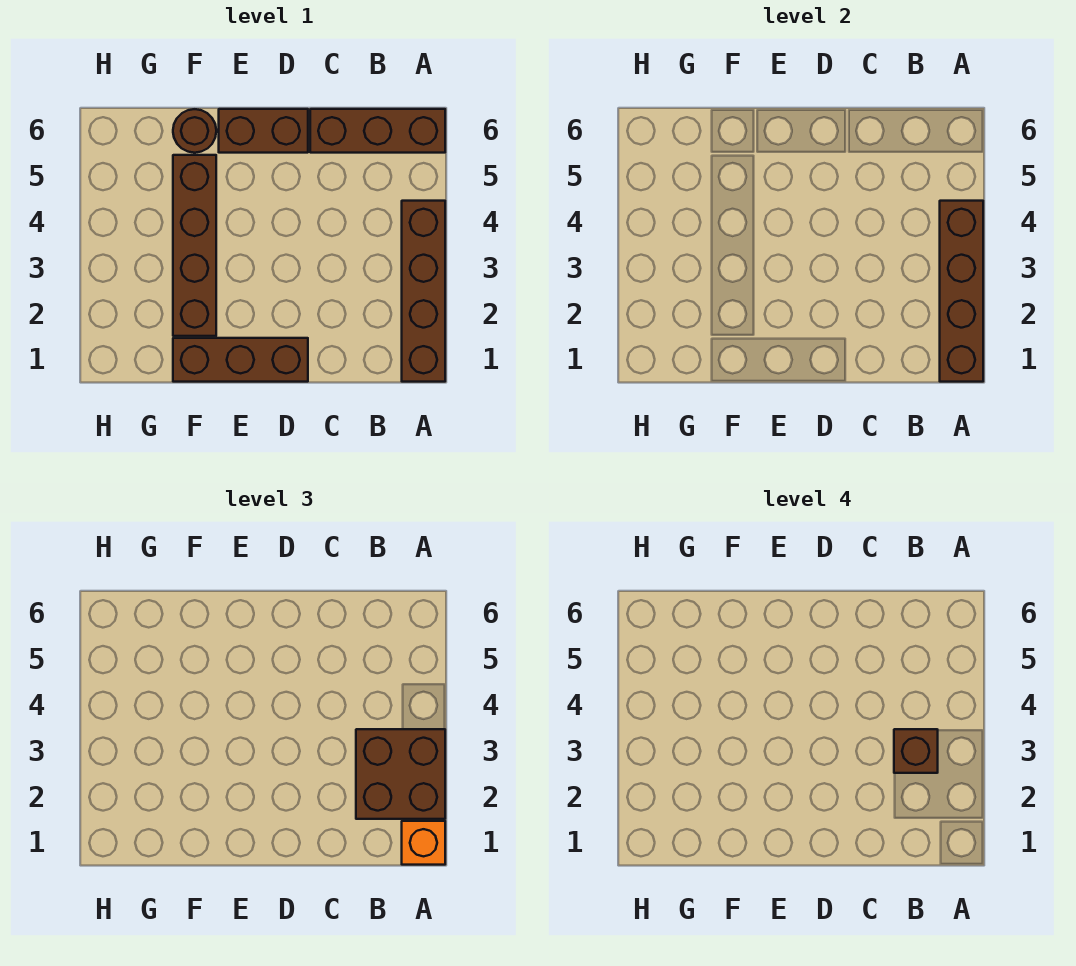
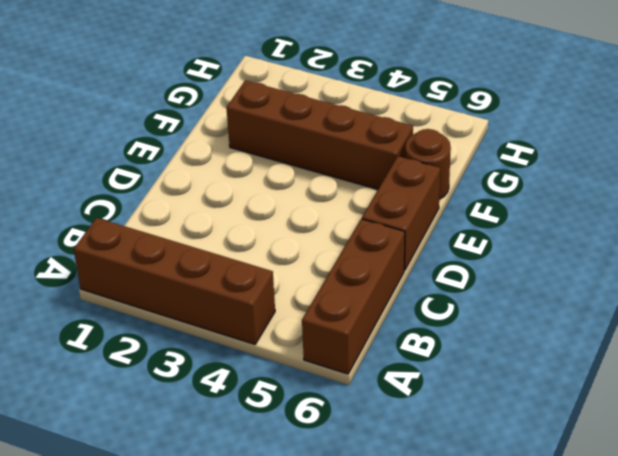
none -> brown brick D1:F1 level 1
none -> brown brick A1:A4 level 2

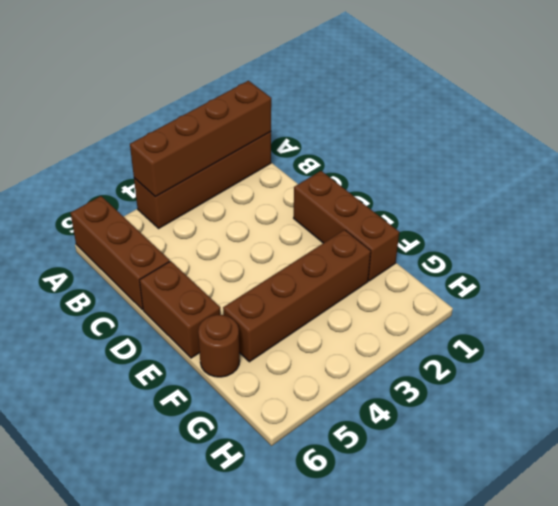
none -> orange brick A1 level 3
none -> brown brick A2:B3 level 3

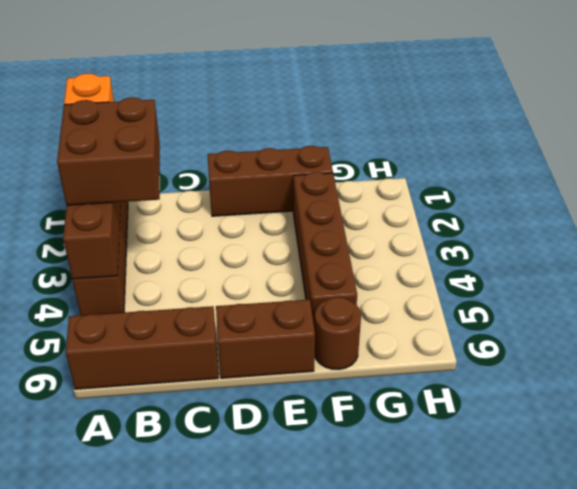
none -> brown brick B3 level 4

